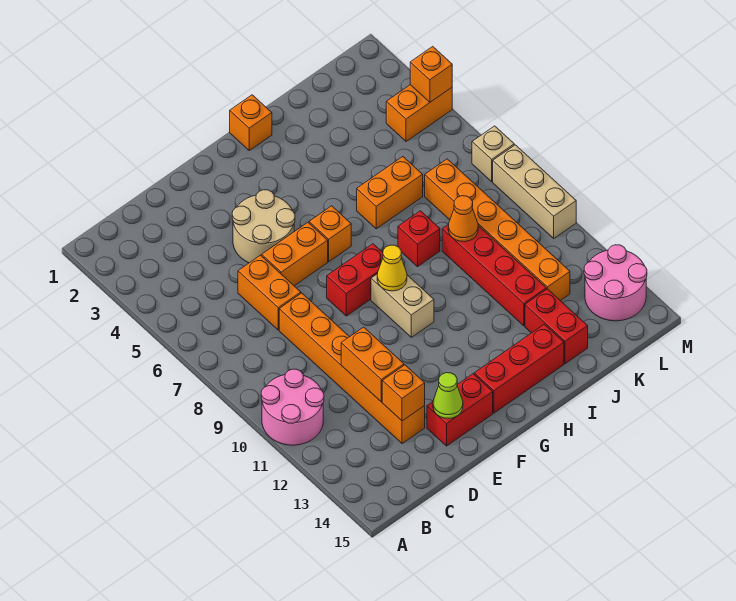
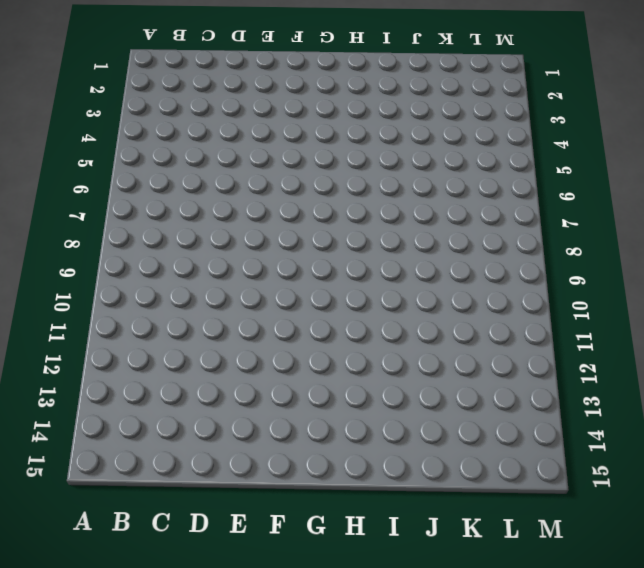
none -> pink round brick A10:B11 level 1
none -> orange brick D6:D7 level 1
none -> orange brick D8:D13 level 1

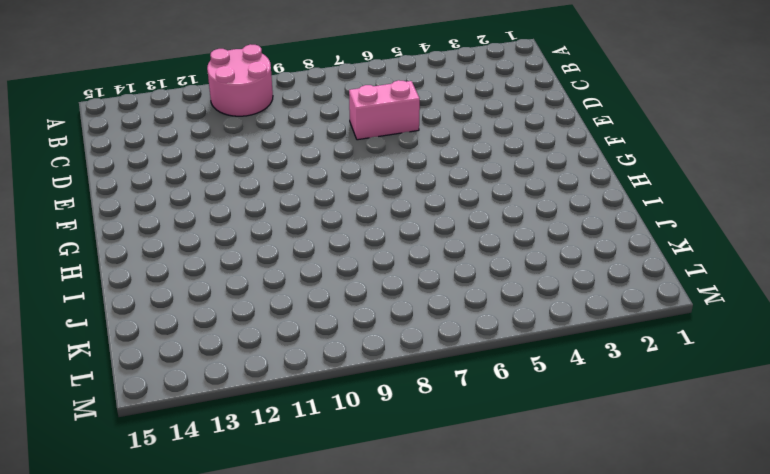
pink brick D6:D7 level 1 -> orange brick D6:D7 level 1
none -> orange brick D8:D13 level 1
none -> tan round brick E4:F5 level 1
none -> orange brick E6:F6 level 1

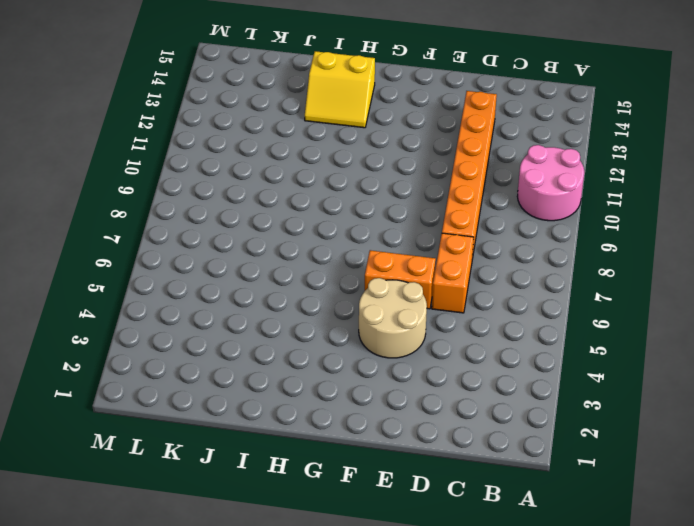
yellow slope H13:I14 level 1 top 14 -> red brick G14:I14 level 1
none -> red brick E14:F14 level 1
none -> red brick F8:G8 level 1
none -> orange brick G6 level 1

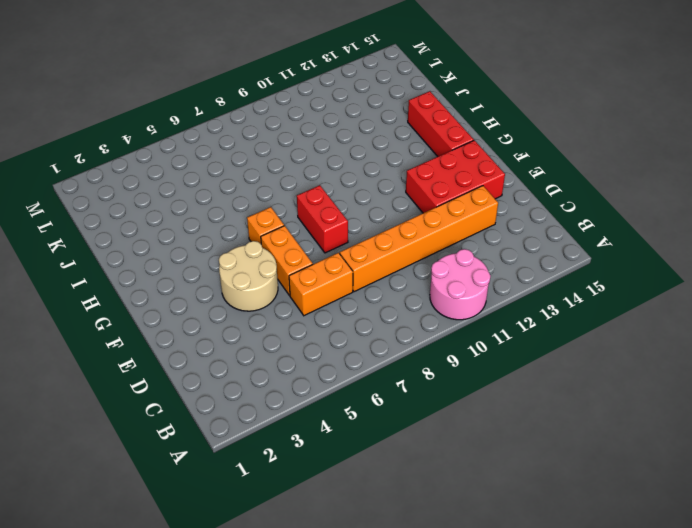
red brick E12:F14 level 1 -> red brick E14:F14 level 1
none -> tan brick G9:G10 level 1
none -> orange brick H1 level 1
none -> orange brick I6:J6 level 1

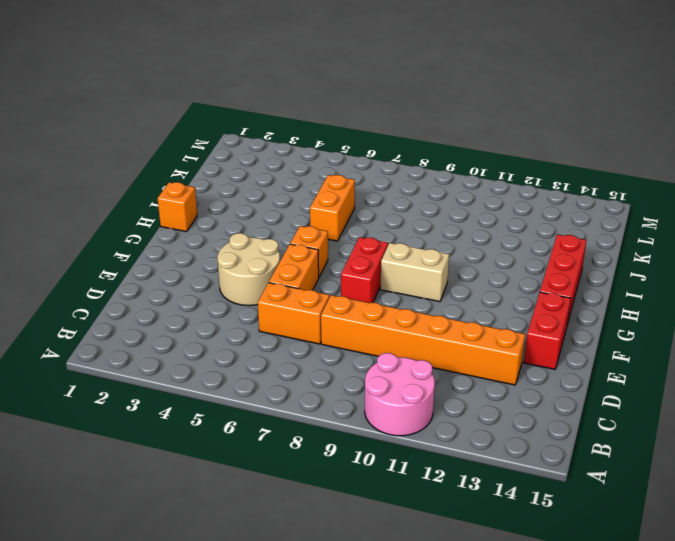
none -> red brick I8 level 1
none -> red brick J9:J12 level 1
none -> red brick J13:J14 level 1

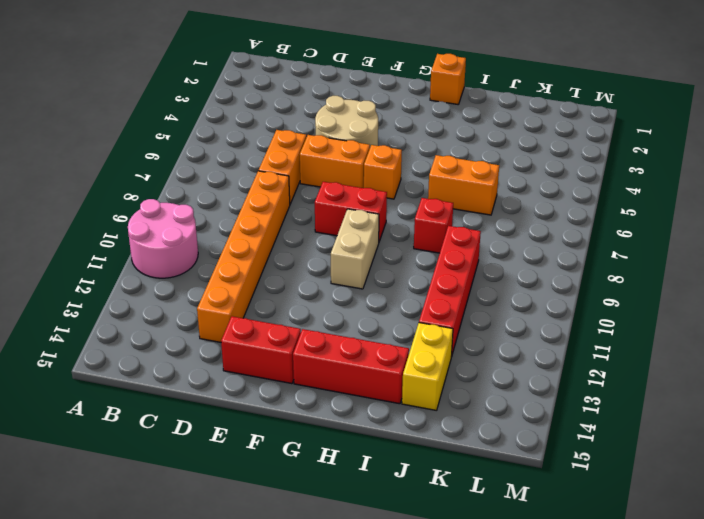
yellow brick J13:J14 level 1 -> red brick J13:J14 level 1
none -> orange brick K7:K12 level 1
none -> orange brick L4:M4 level 1
none -> pink round brick L13:M14 level 1

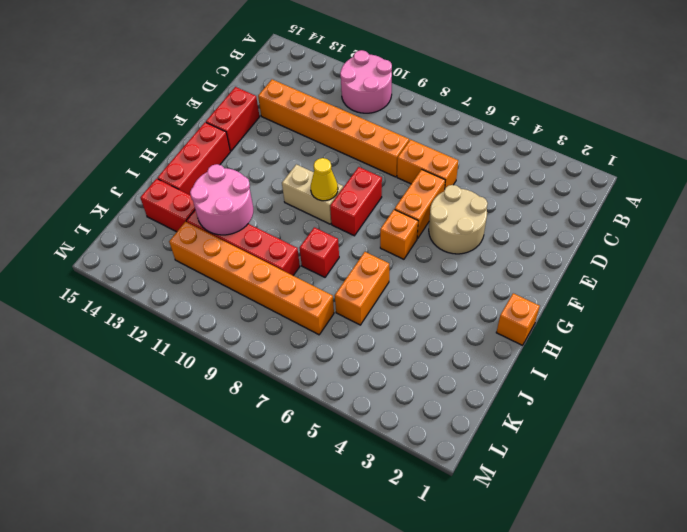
pink round brick I11:J12 level 2 -> pink round brick L13:M14 level 1
none -> orange brick L4:M4 level 1
none -> tan brick M7 level 1
none -> tan brick M8:M10 level 1

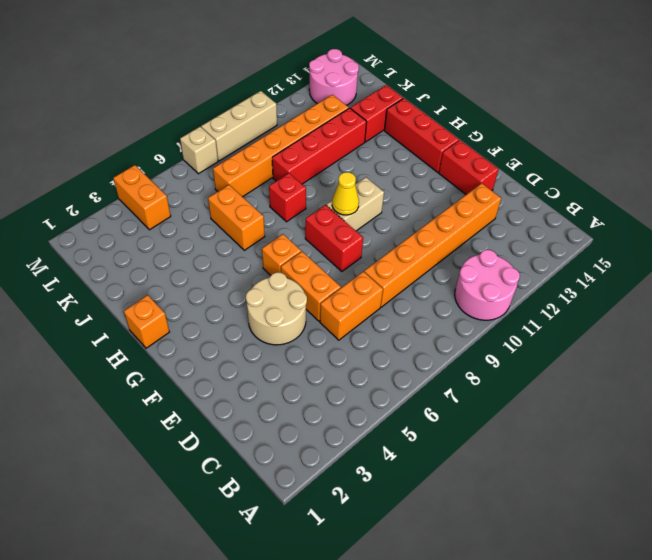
none -> orange brick D11:D12 level 2
none -> orange brick D13 level 2
none -> lime cone E14 level 2

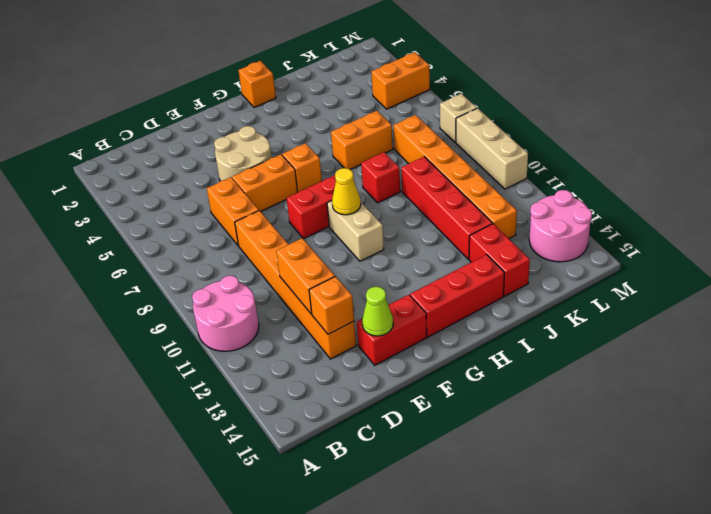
none -> orange cone J9 level 2
none -> orange brick M4 level 2

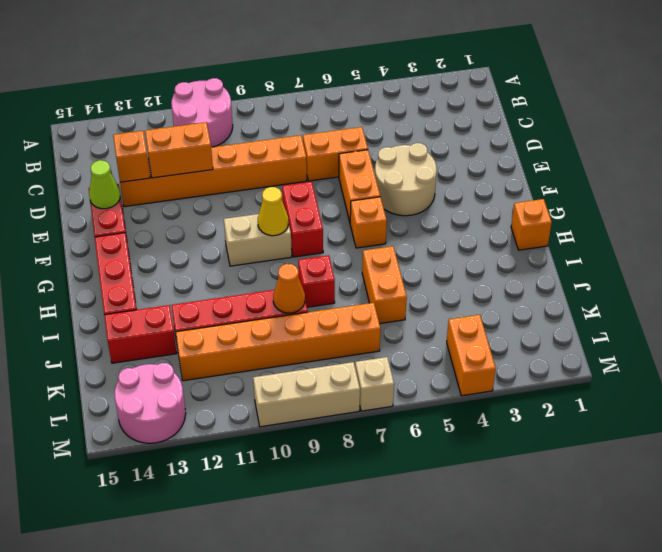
none -> orange brick M4 level 2

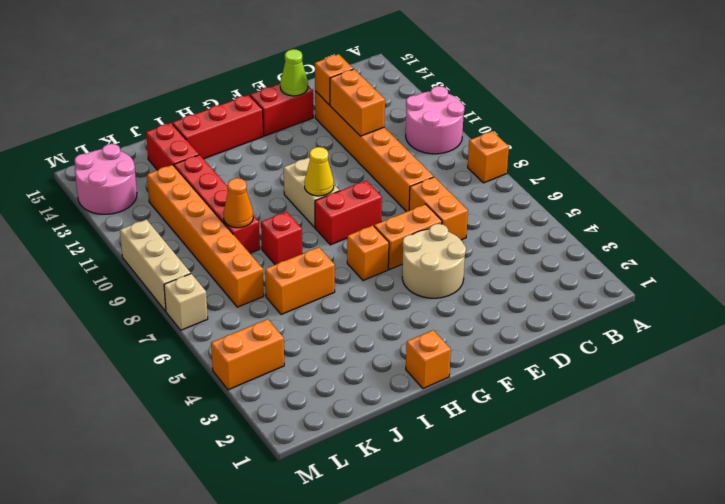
orange brick A8 level 1 -> orange brick M4 level 2

